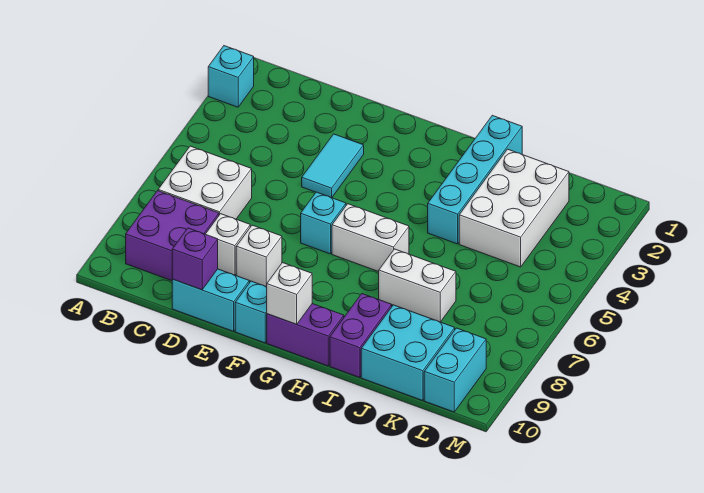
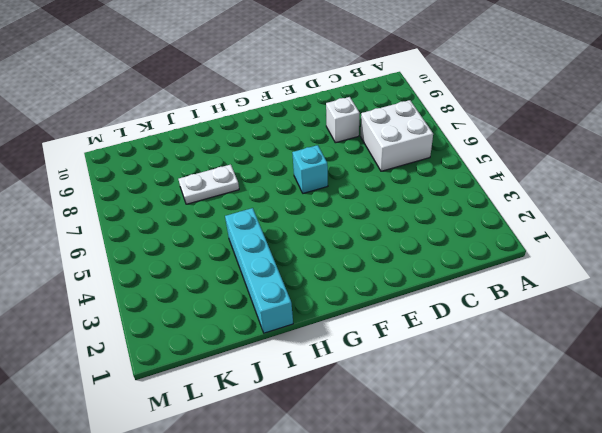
white plate I7:J7 level 1 -> white brick I7:J7 level 1
none -> cyan brick A2 level 1
none -> purple brick B8:C9 level 1
none -> cyan brick D10:E10 level 1

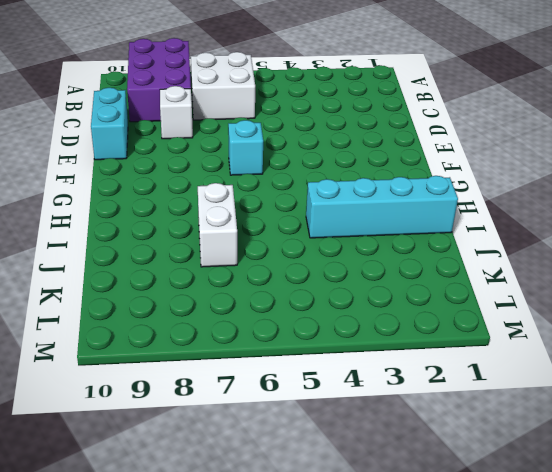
purple brick A8:C9 level 1 -> purple brick B8:C9 level 1
none -> cyan brick A2 level 1
none -> cyan tile E3:E4 level 1
none -> white brick E8 level 1

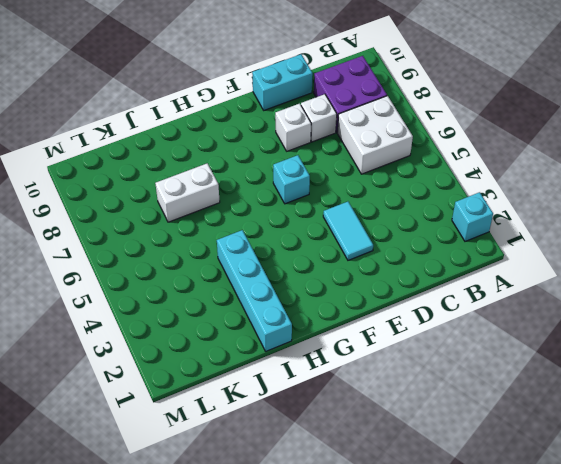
none -> cyan brick F10 level 1
none -> white brick G6:H6 level 1
none -> purple brick G10:H10 level 1

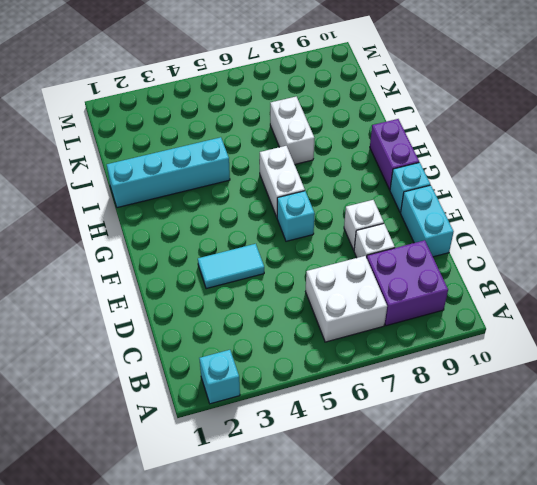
none -> purple brick I9:I10 level 1
none -> white brick J2:K4 level 1
none -> cyan brick J9:K10 level 1

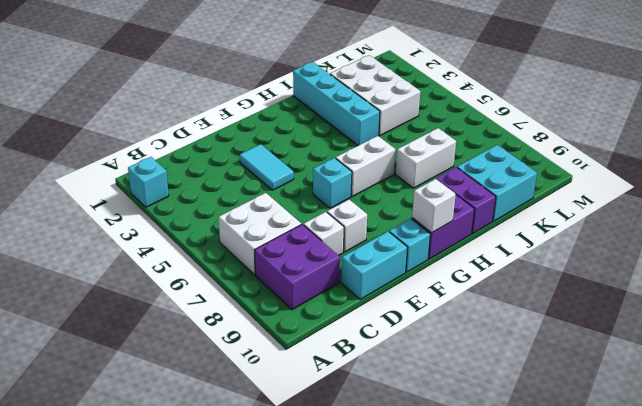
none -> cyan brick L9:L10 level 1
none -> purple brick D10 level 2

